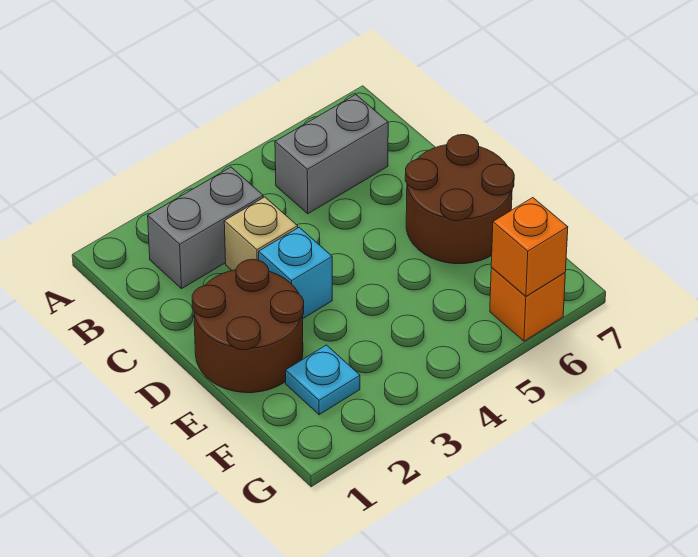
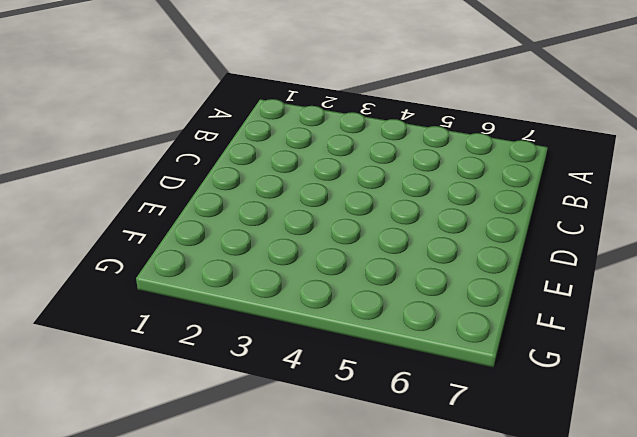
none -> grey brick B2:B3 level 1
none -> grey brick B5:B6 level 1

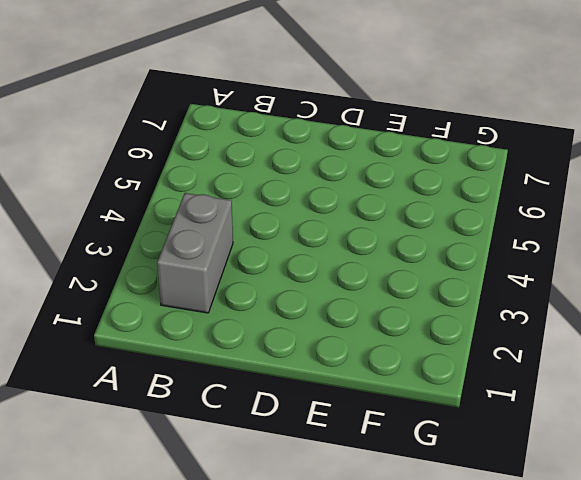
none -> grey brick B5:B6 level 1
none -> tan brick C3 level 1

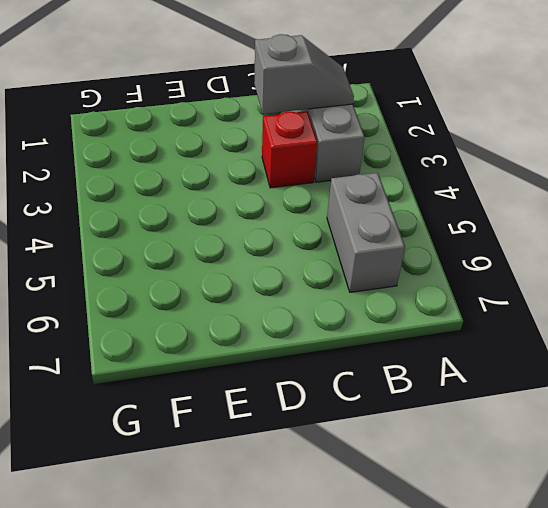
grey slope B2:C2 level 2 top C -> none
red brick C3 level 1 -> tan brick C3 level 1
none -> brown round brick D1:E2 level 1
none -> cyan brick D3 level 1

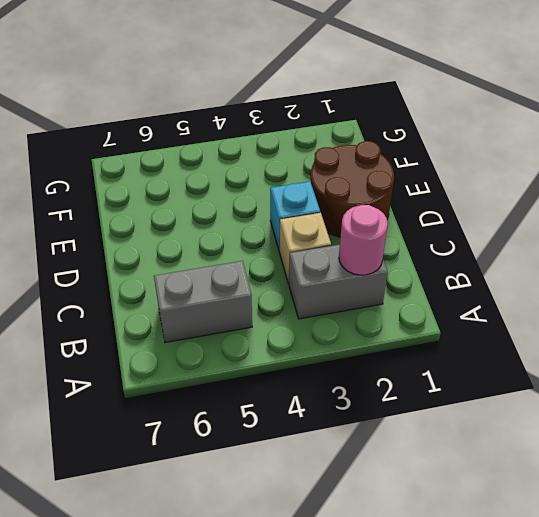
pink round brick B2 level 2 -> none
none -> brown round brick D6:E7 level 1
none -> cyan plate F2 level 1

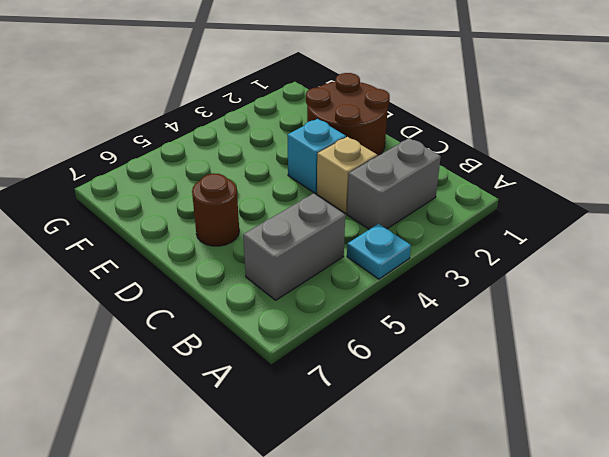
cyan plate A4 level 1 -> cyan plate F2 level 1
brown round brick D6 level 1 -> brown round brick D6:E7 level 1
none -> orange brick G6 level 1
none -> orange brick G6 level 2

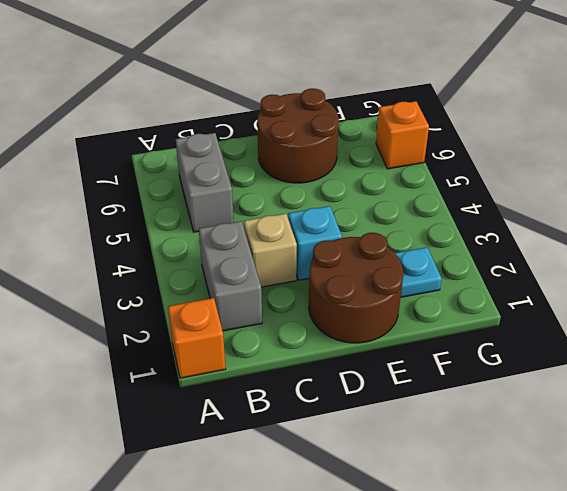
orange brick A1 level 1 -> orange brick G6 level 2

